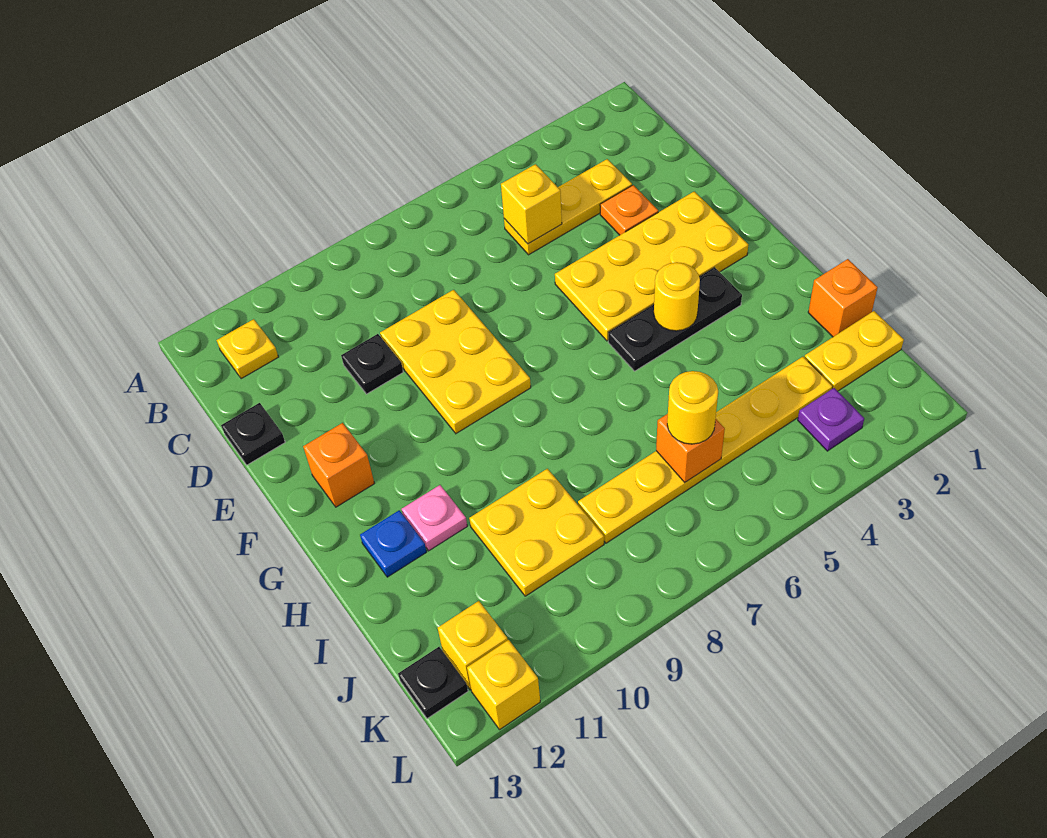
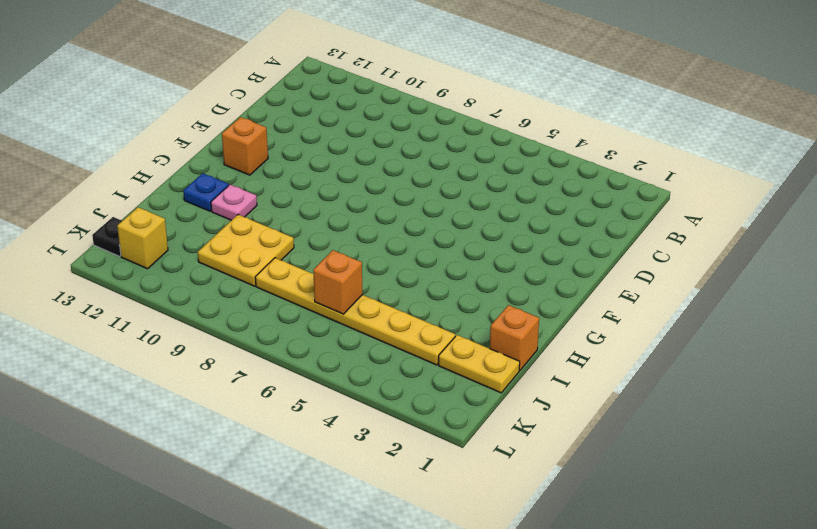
none -> yellow plate B12 level 1
none -> yellow plate C3:C5 level 1
none -> orange plate D3 level 1

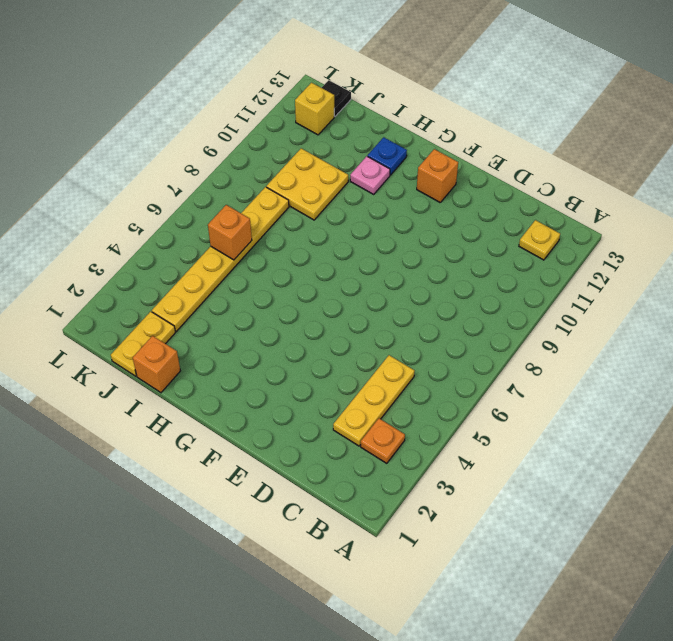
orange plate B3 level 1 -> orange plate D3 level 1
none -> yellow plate D8:F9 level 1
none -> black plate D10 level 1
none -> black plate D13 level 1

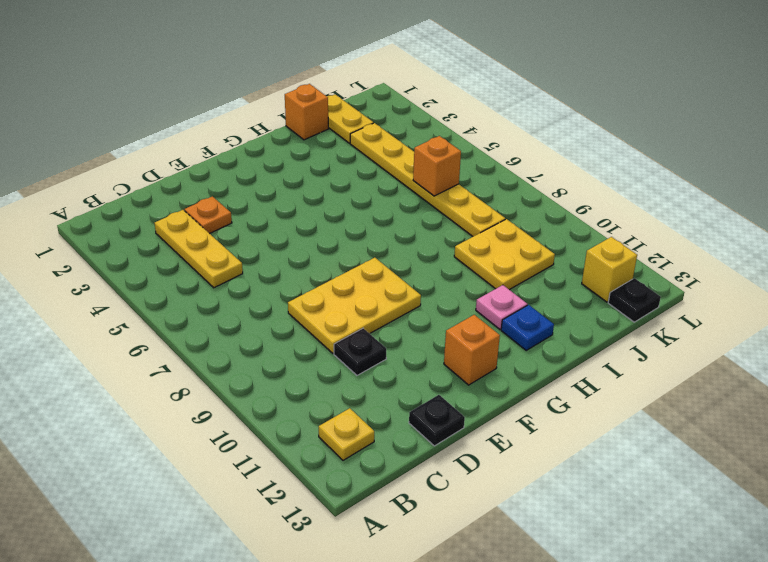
none -> yellow plate E2:F5 level 1
none -> black plate G3:G5 level 1
none -> purple plate K3 level 1

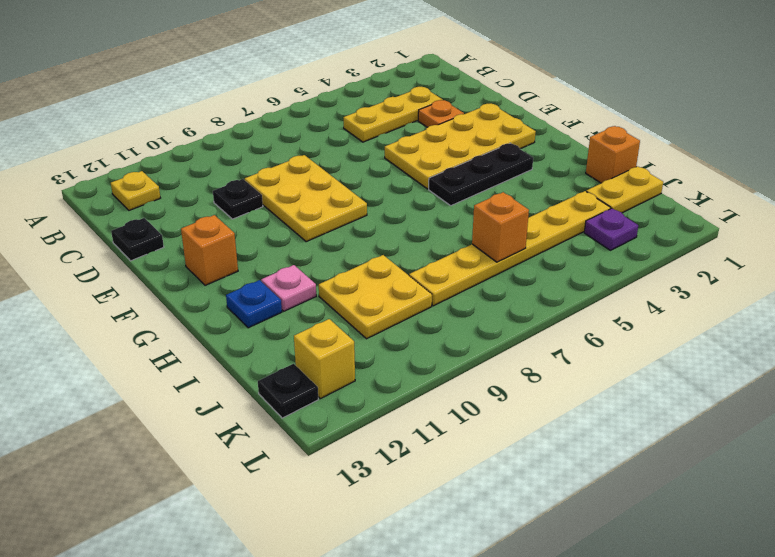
none -> yellow brick L12 level 1
none -> yellow brick C5 level 2
none -> yellow round brick G4 level 2

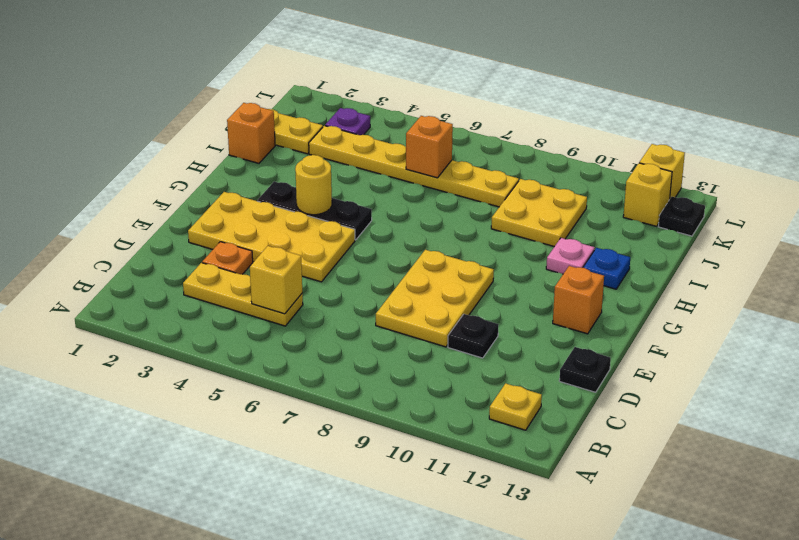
none -> yellow round brick J6 level 3

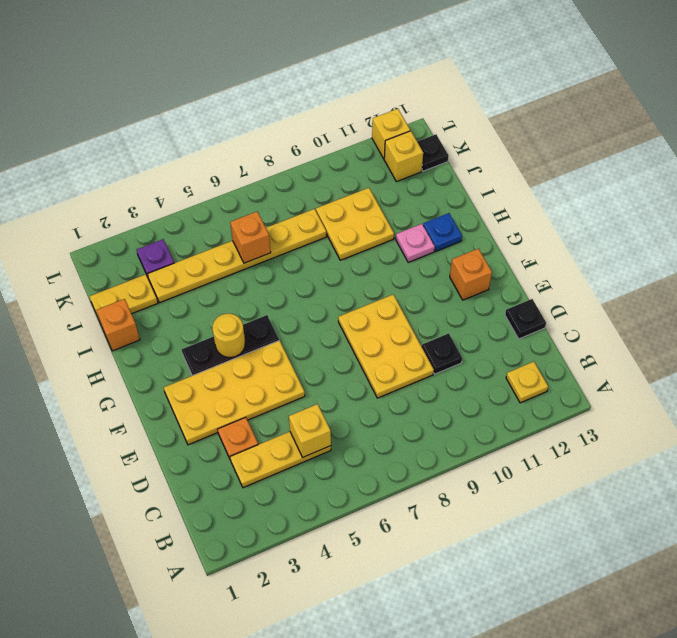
none -> yellow round brick J6 level 3

